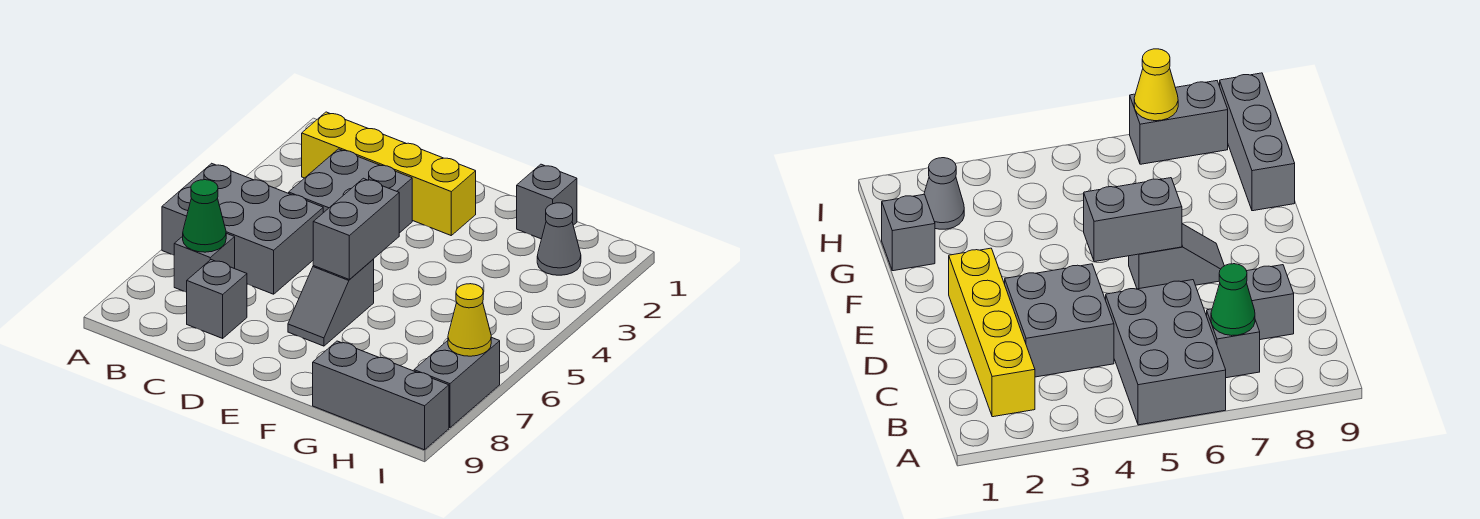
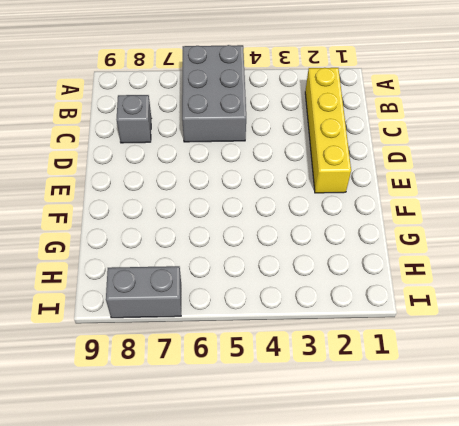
none -> grey brick B7 level 1
none -> grey brick C3:D4 level 1
none -> grey slope E6:E7 level 1 top 6

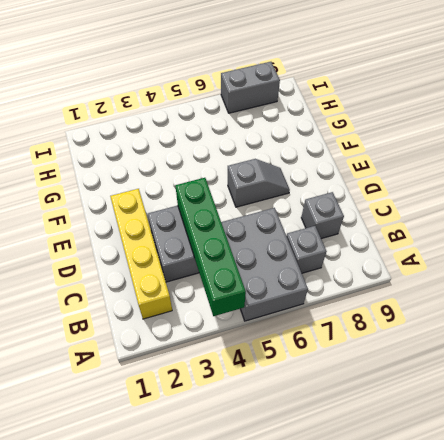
green brick A4:D4 level 2 -> none
none -> grey brick G1 level 1
none -> grey brick G9:I9 level 1
none -> grey cone H2 level 1

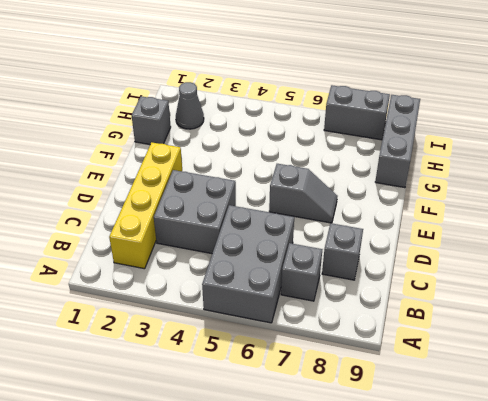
none -> green cone B7 level 2
none -> grey brick E5:E6 level 2
none -> yellow cone I7 level 2

